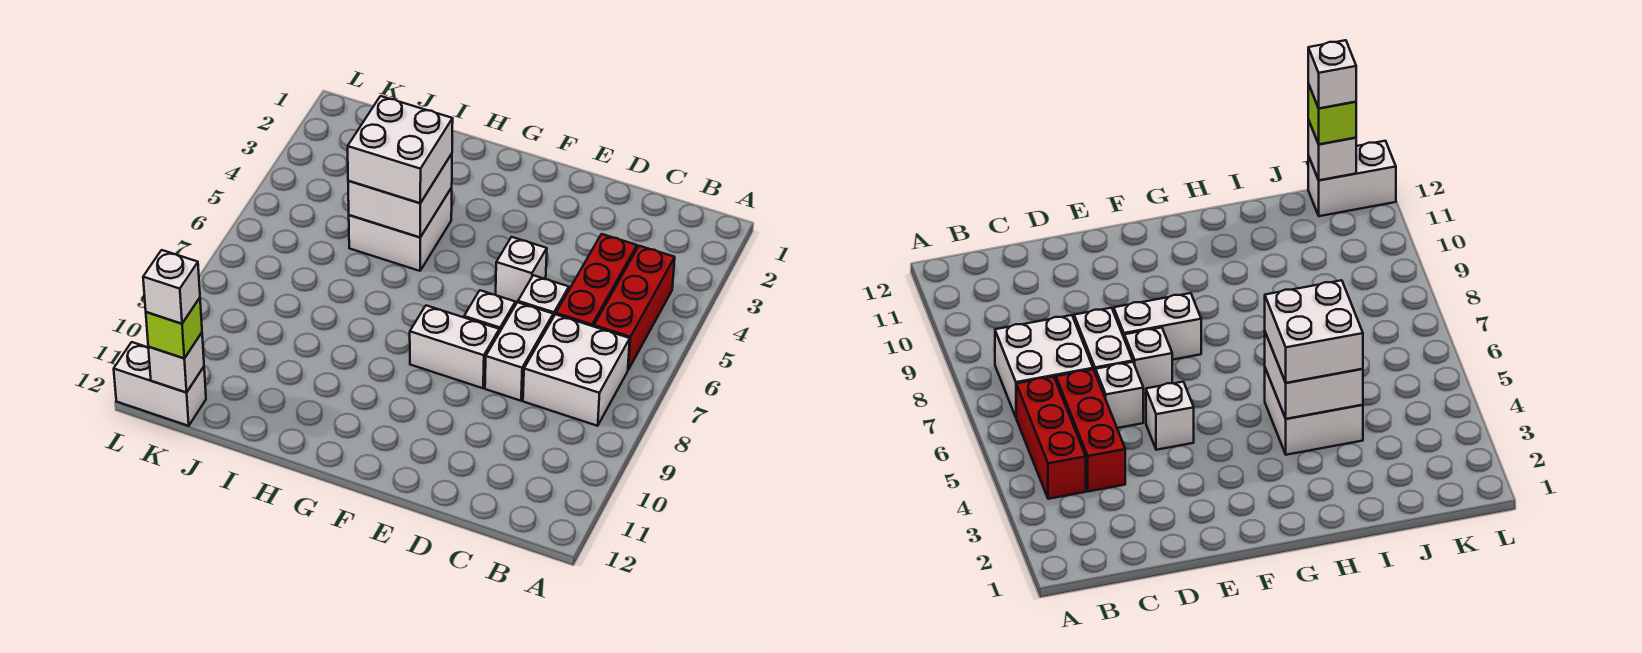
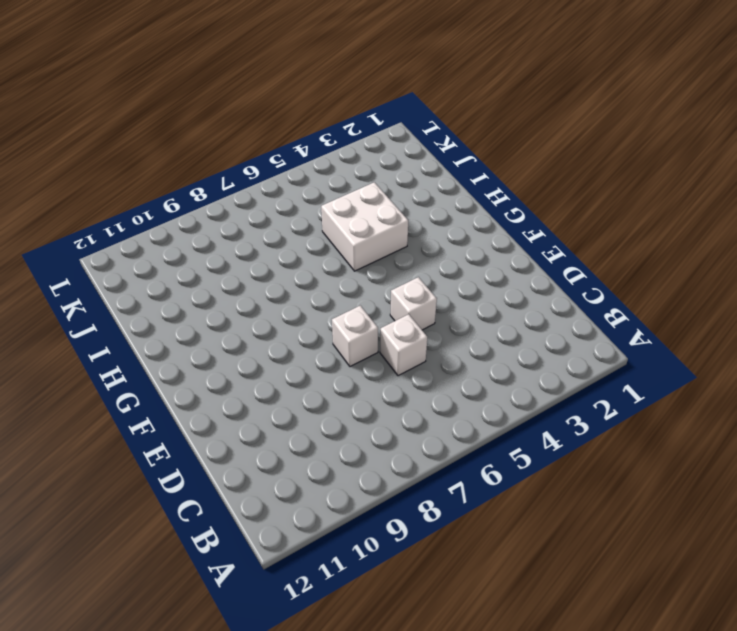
none -> red brick B4:B6 level 1
none -> white brick B7:C8 level 1
none -> red brick C4:C6 level 1

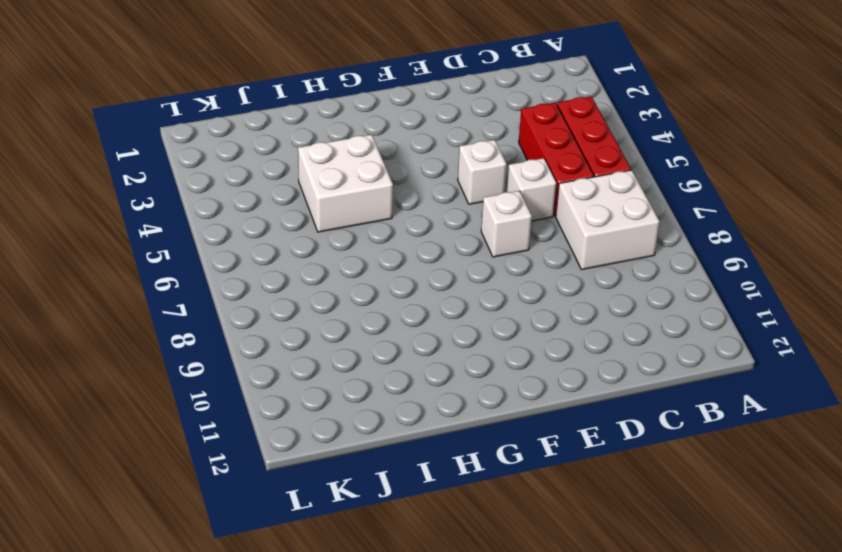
none -> white brick D7:D8 level 1
none -> white brick E8:F8 level 1
none -> white brick K12:L12 level 1

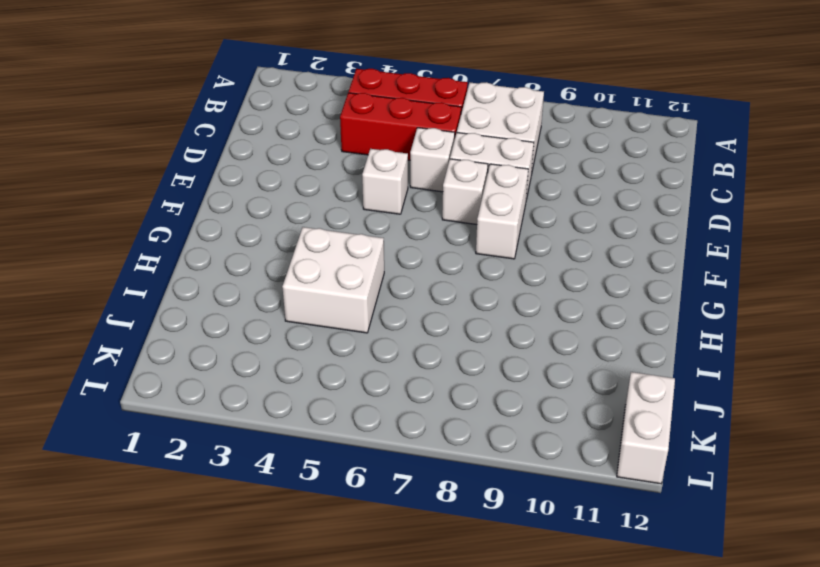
none -> white brick H4:I5 level 2
none -> white brick K12 level 2
none -> white brick H4:I5 level 3

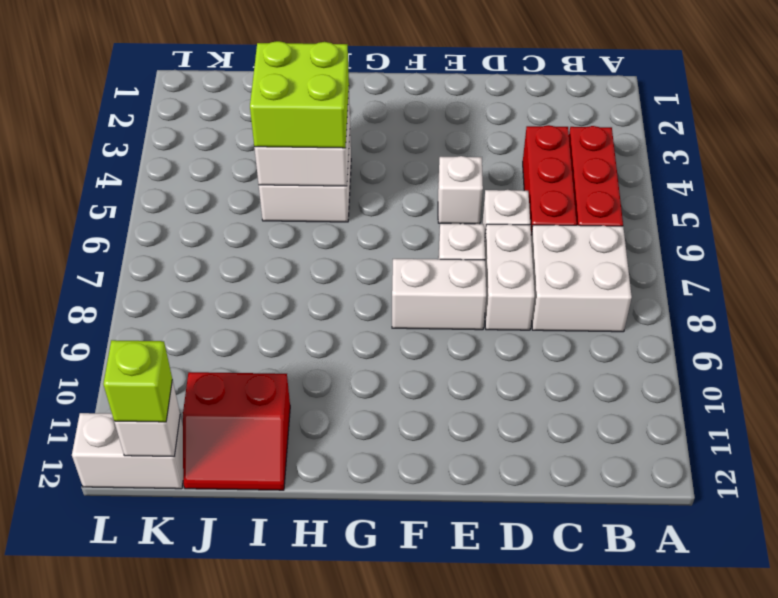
lime brick H4:I5 level 3 -> white brick H4:I5 level 3
red slope I11:J12 level 1 top 11 -> none
none -> white brick K12 level 4

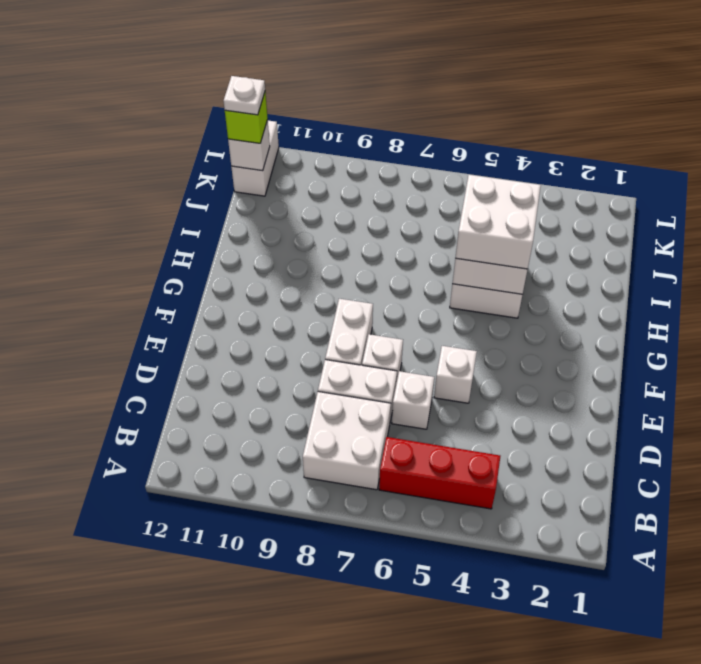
white plate K12 level 4 -> white brick K12 level 4
none -> red brick C4:C6 level 1

